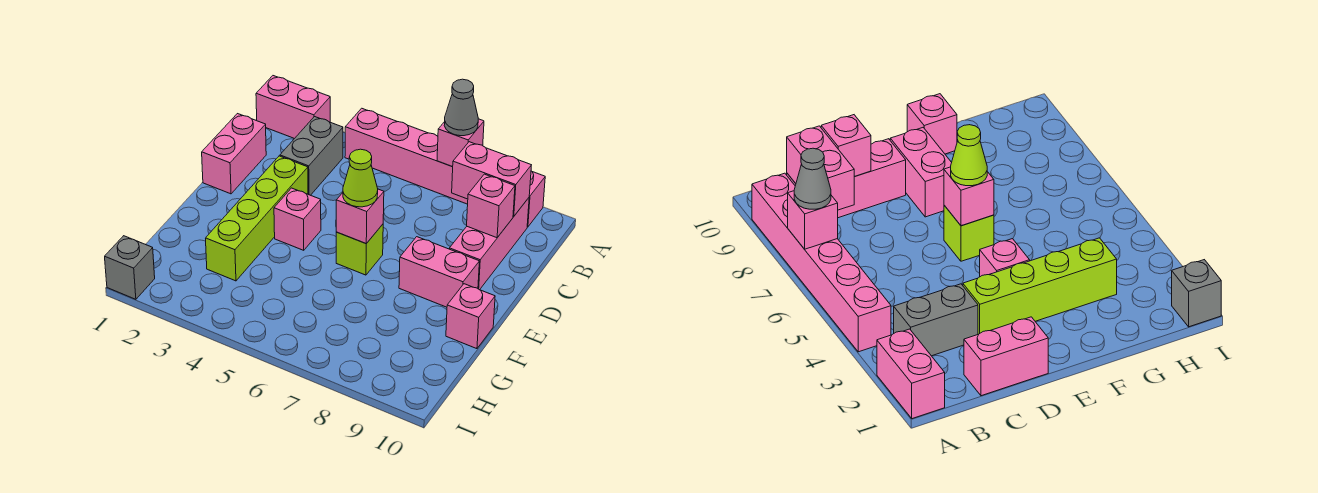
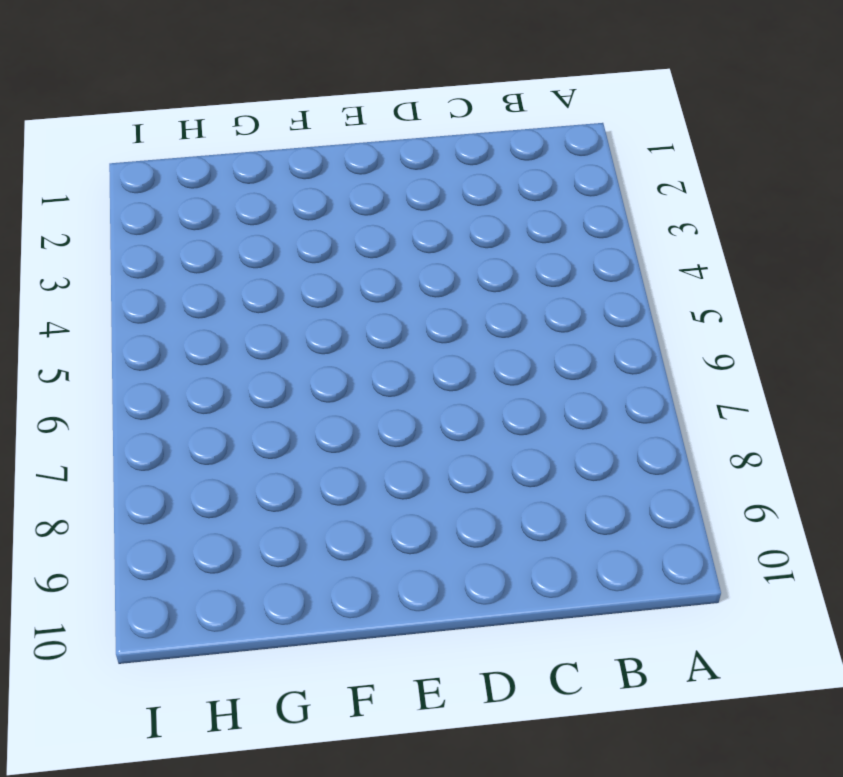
none -> pink brick A1:A2 level 1
none -> pink brick A4:A9 level 1
none -> grey brick B3:C3 level 1

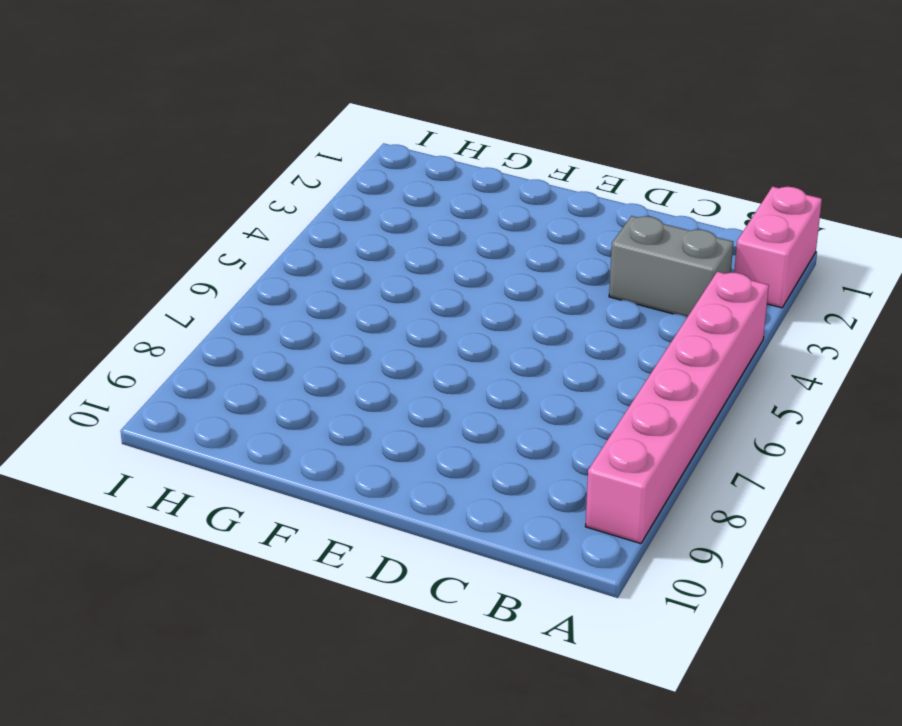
none -> pink brick B9:D9 level 1
none -> pink brick C1:D1 level 1
none -> lime brick D3:G3 level 1

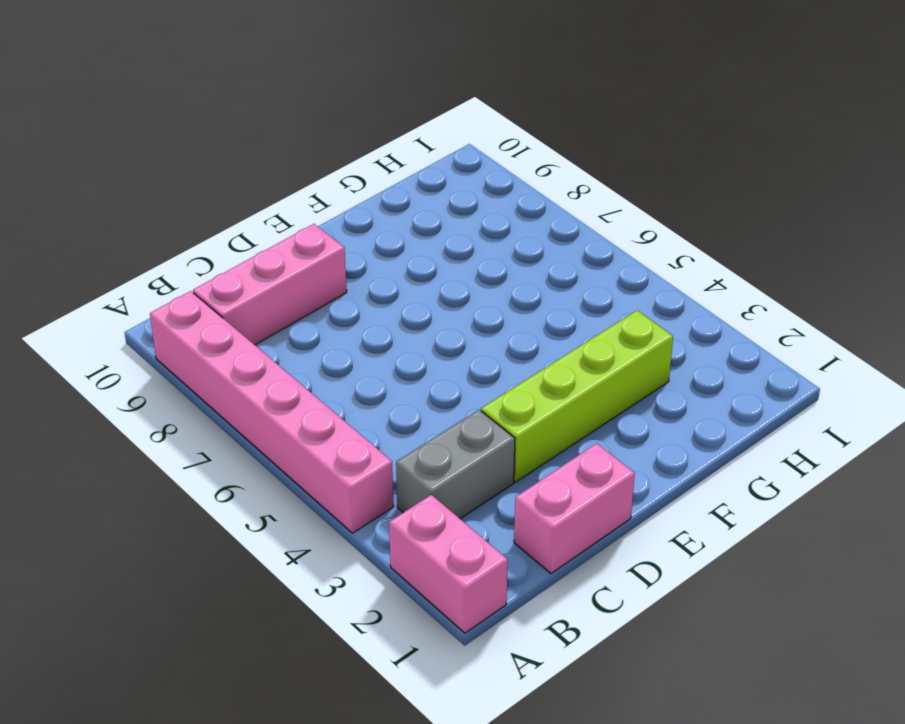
none -> pink brick E4 level 1
none -> lime brick E6 level 1
none -> pink brick E8:E9 level 1

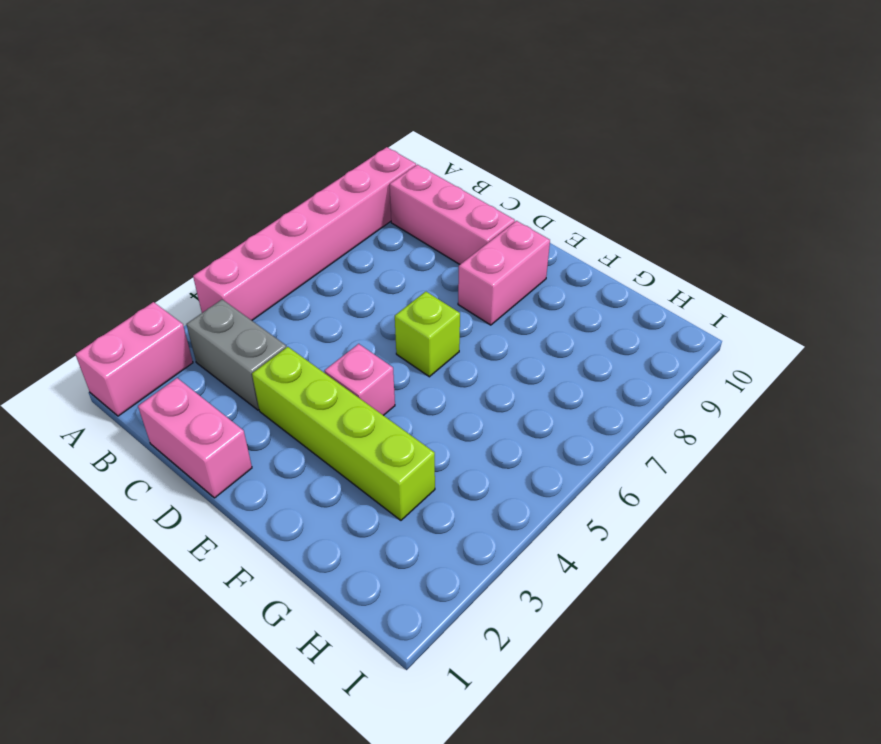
none -> pink brick F10 level 1
none -> grey brick I1 level 1
none -> pink brick A7 level 2

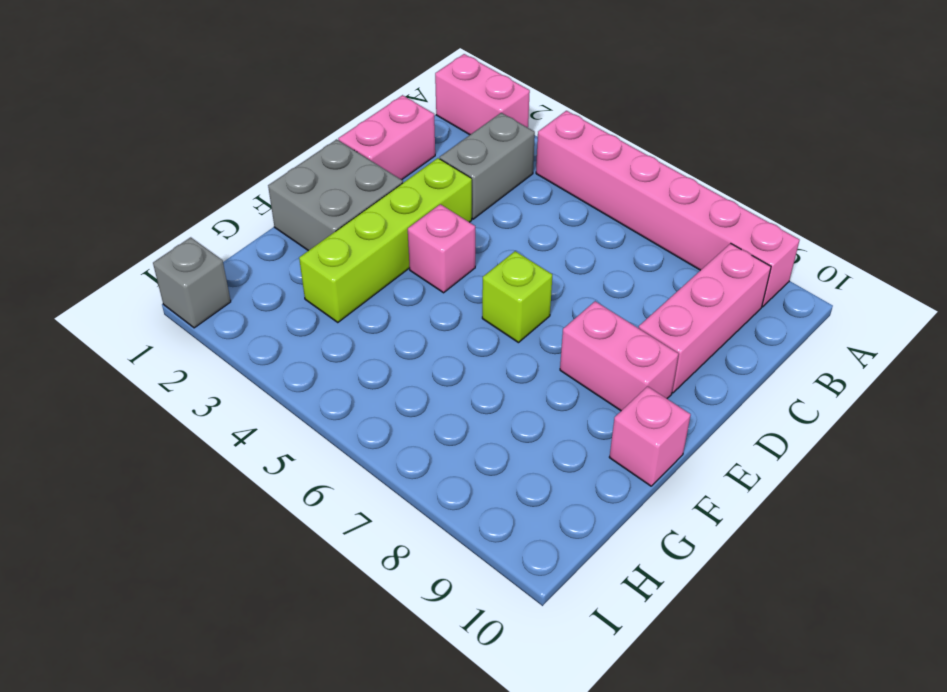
grey brick E1:F2 level 1 -> none
none -> pink brick A7 level 2
none -> pink brick B8:B9 level 2
none -> pink brick C9 level 2

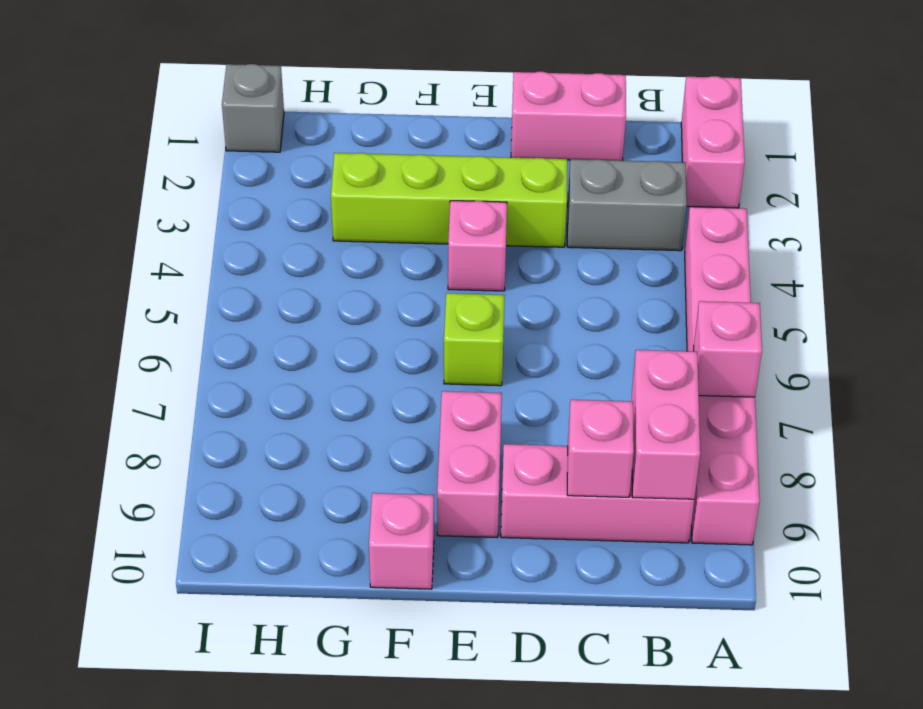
none -> pink brick E6 level 2
none -> grey cone A7 level 3
none -> lime cone E6 level 3

